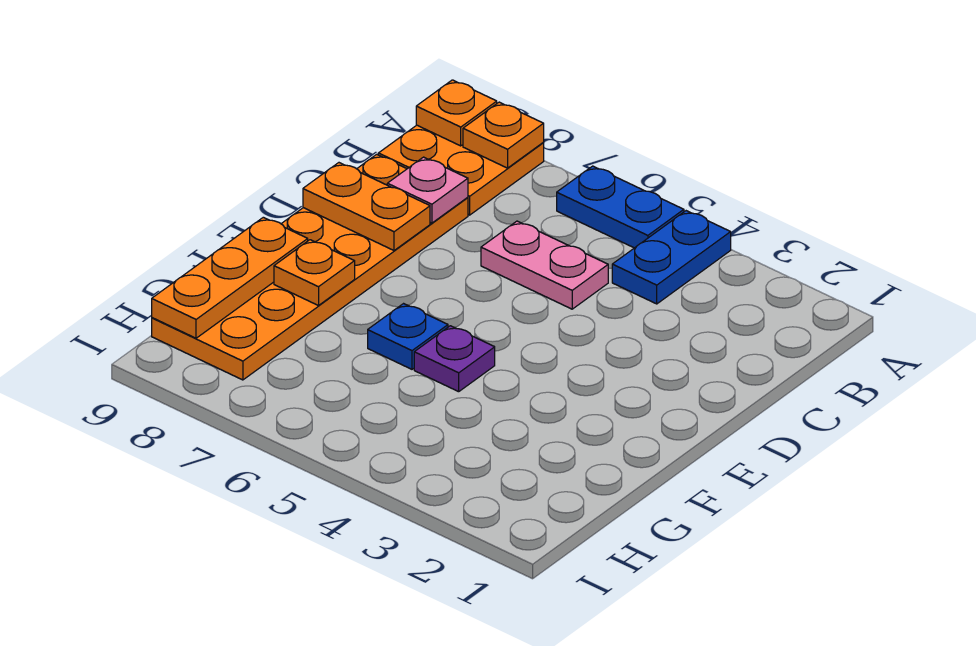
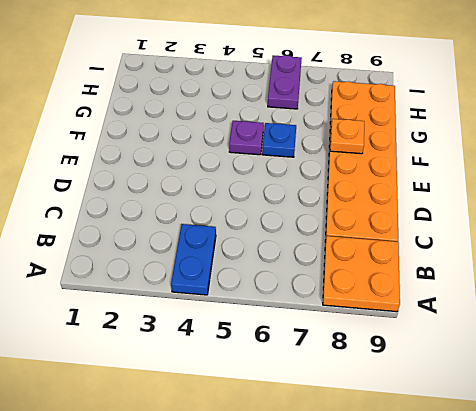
purple plate H6:I6 level 1 -> none
none -> blue plate A5:A6 level 1
none -> pink plate C5:C6 level 1
none -> orange plate A8 level 2

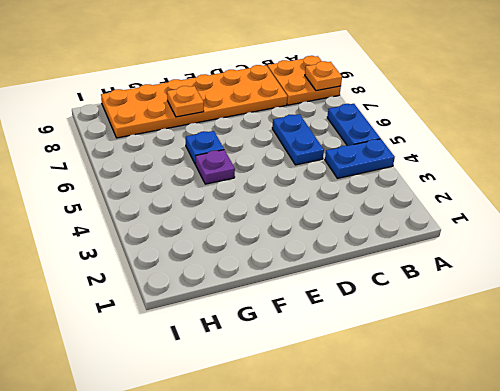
blue plate C5:C6 level 1 -> pink plate C5:C6 level 1
none -> orange plate A9 level 2
none -> pink plate C8 level 2
none -> orange plate D8:D9 level 2

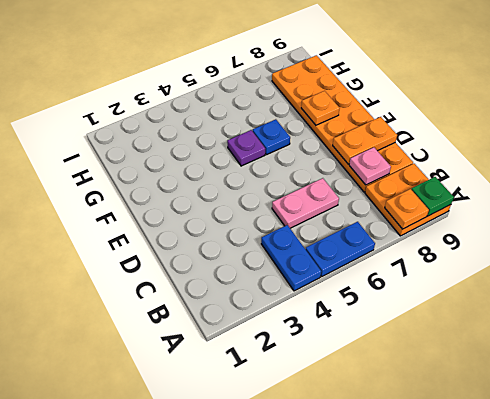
green plate A9 level 2 -> orange plate A9 level 2
none -> orange plate F9:H9 level 2

